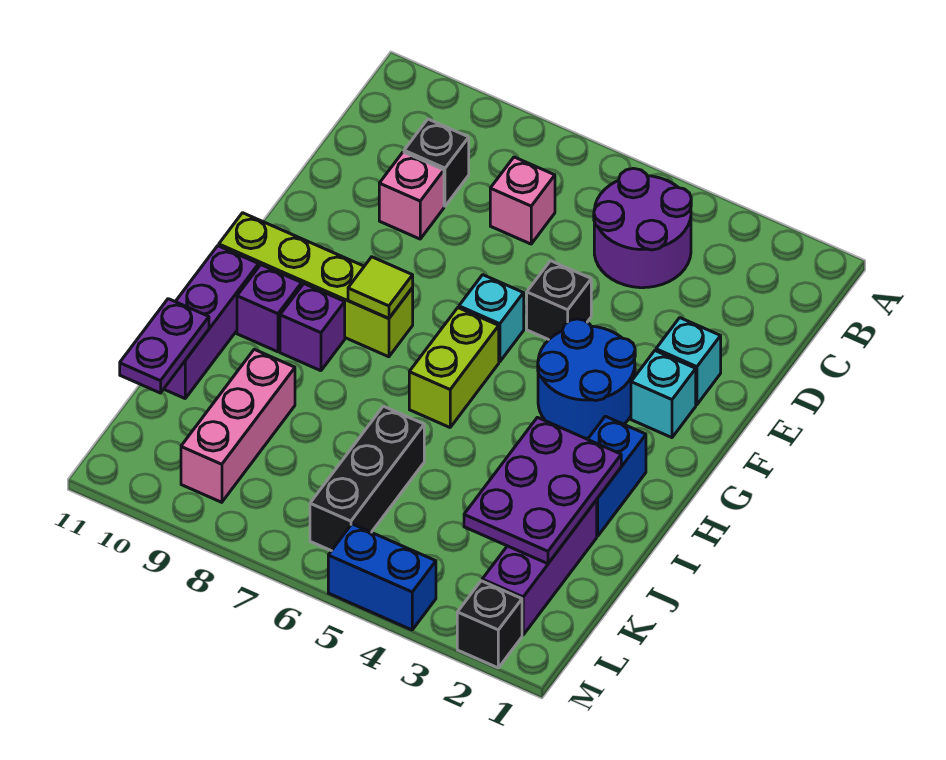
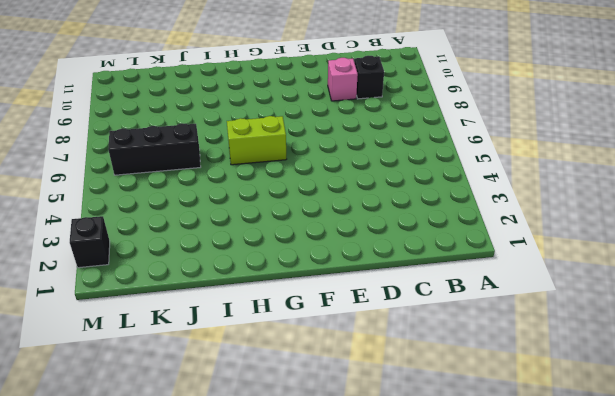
none -> purple round brick B4:C5 level 1
none -> pink brick C7 level 1
none -> cyan brick E2 level 1

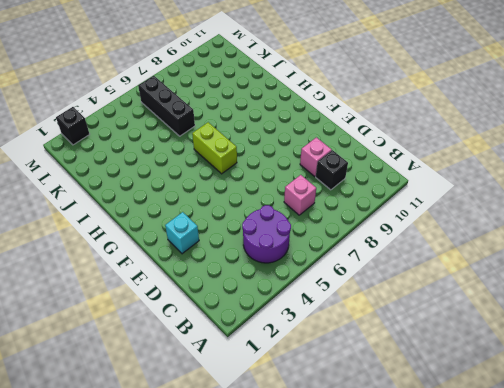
none -> black brick E5 level 1
none -> cyan brick F2 level 1
none -> blue round brick F3:G4 level 1

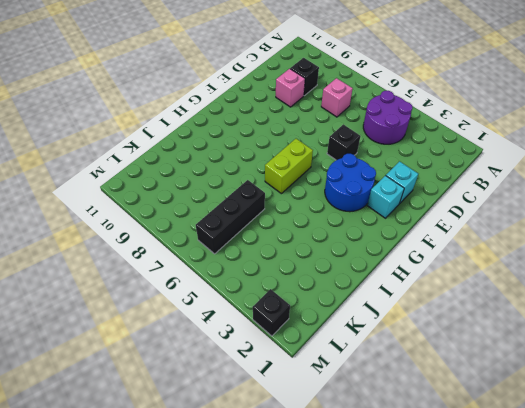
none -> cyan brick F6 level 1
none -> lime brick G8:G11 level 1
none -> blue brick H2:I2 level 1

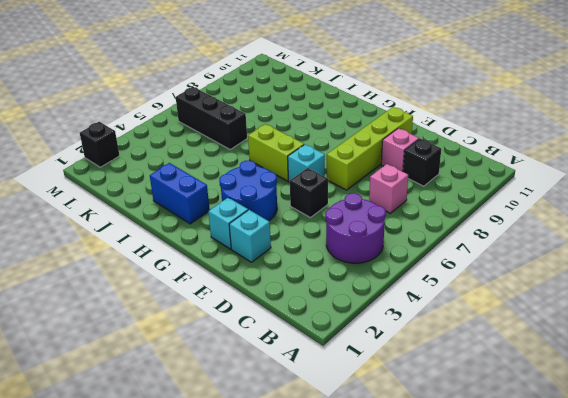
lime brick E7:E10 level 1 -> lime brick G8:G11 level 1
none -> purple brick H9 level 1
none -> purple brick H10 level 1
none -> purple brick H11:J11 level 1

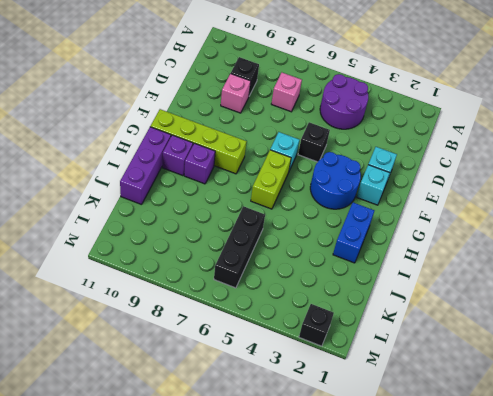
none -> purple brick J2:L2 level 1
none -> pink brick J9:L9 level 1
none -> blue brick M4:M5 level 1

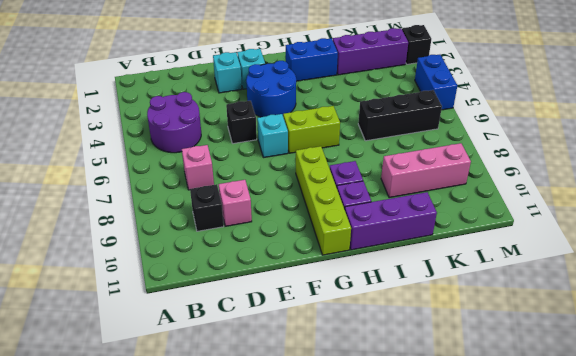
none -> lime tile G8 level 2
none -> purple plate I2:K3 level 2
none -> purple plate J11:K11 level 2

